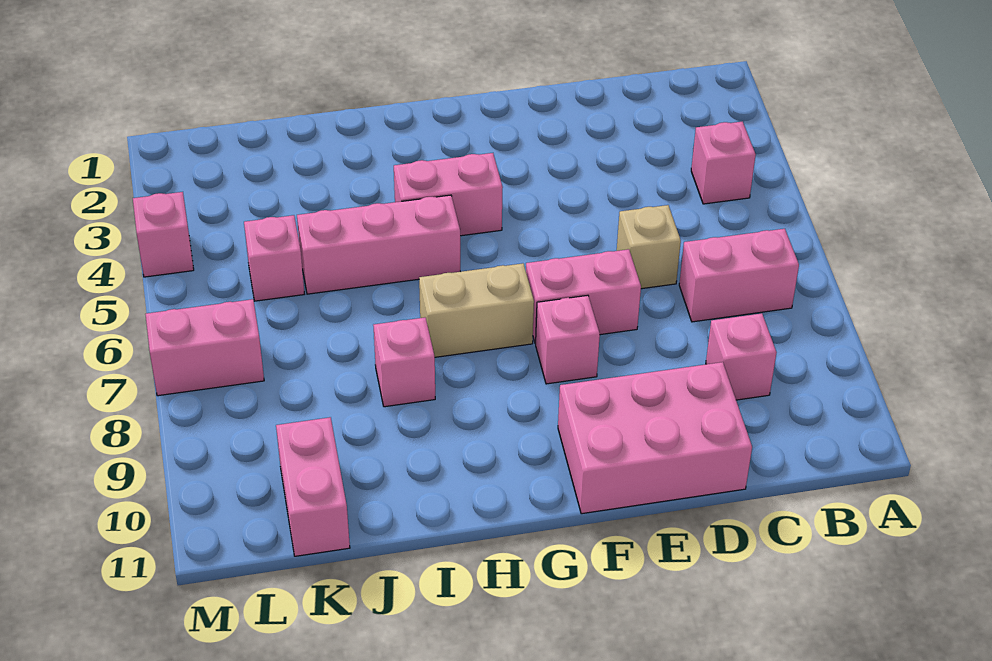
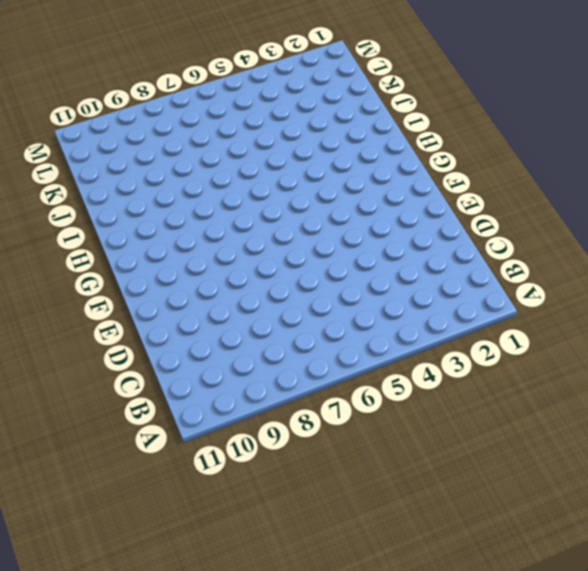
none -> pink brick B4 level 1
none -> pink brick B7:C7 level 1
none -> pink brick C9 level 1

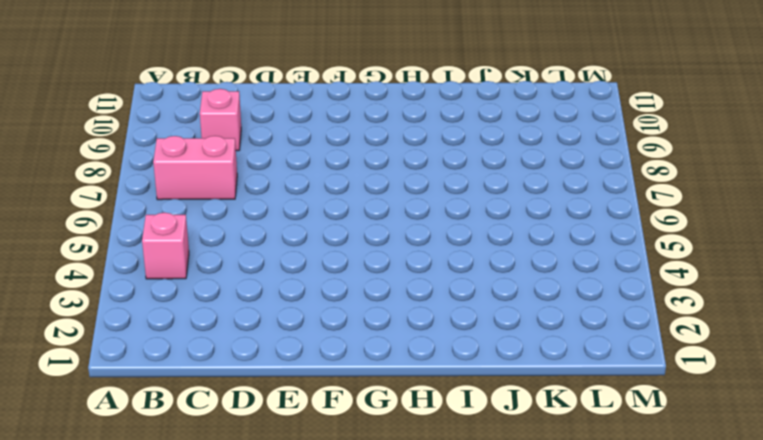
none -> tan brick D6 level 1
none -> pink brick D10:F11 level 1
none -> pink brick E7:F7 level 1

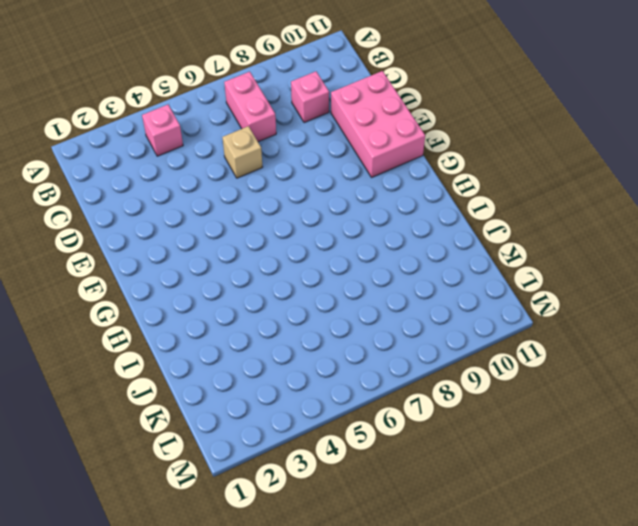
none -> pink brick E7:F7 level 1
none -> pink brick F8 level 1
none -> pink brick G4:H4 level 1

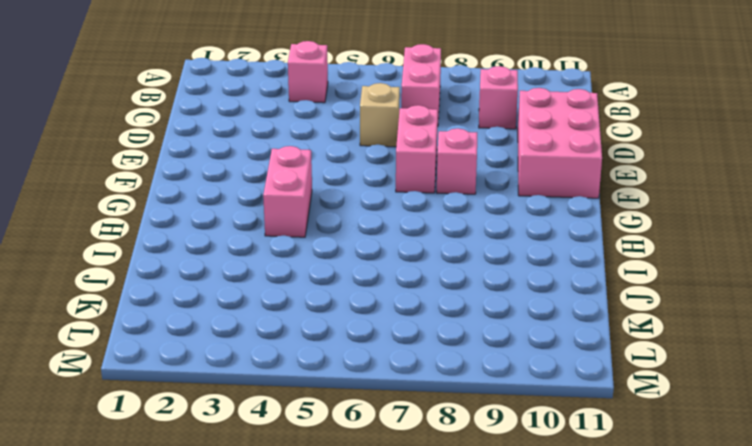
none -> tan brick G7:H7 level 1
none -> pink brick H5:J5 level 1
none -> pink brick I8 level 1

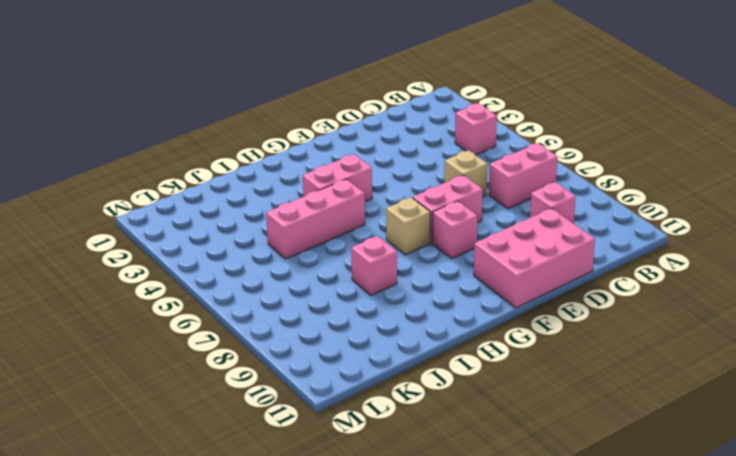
tan brick G7 level 1 -> tan brick G7:H7 level 1
none -> pink brick K5 level 1
none -> pink brick K10:K11 level 1
none -> pink brick L7:M7 level 1

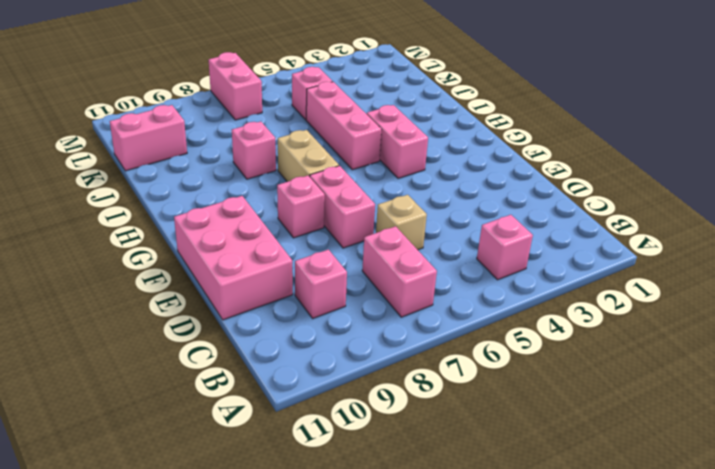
none -> pink brick M4 level 1

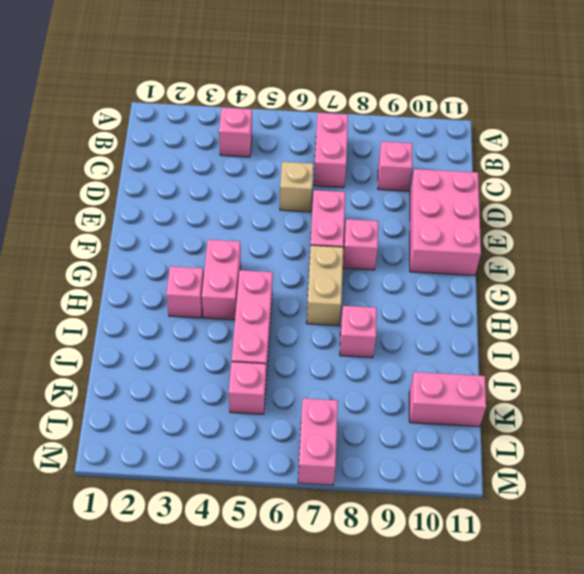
pink brick H3 level 1 -> pink brick M4 level 1

